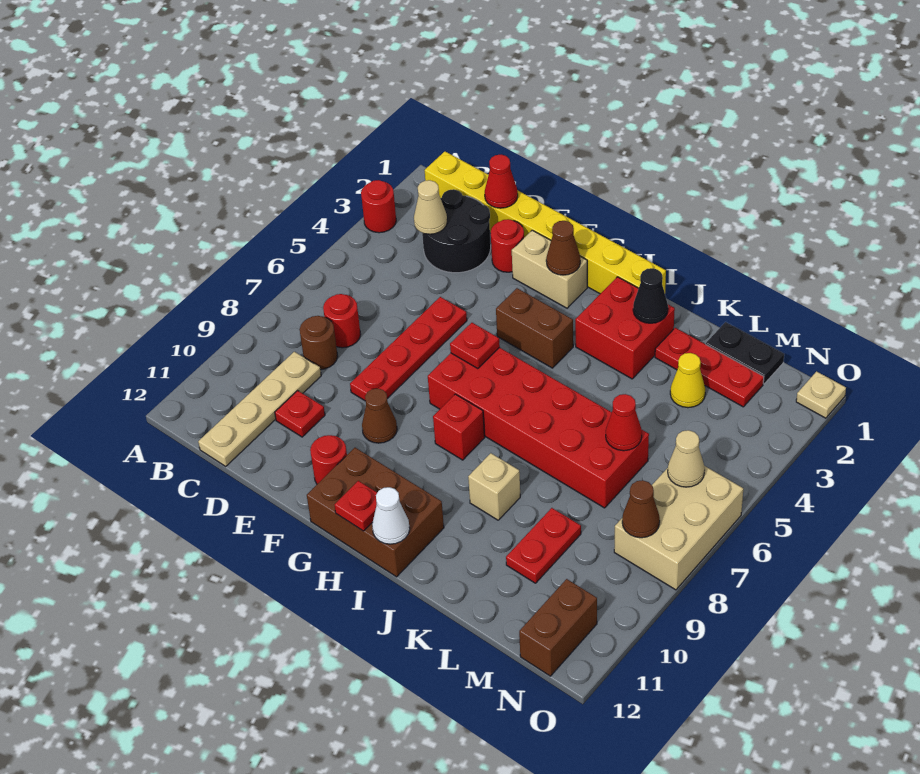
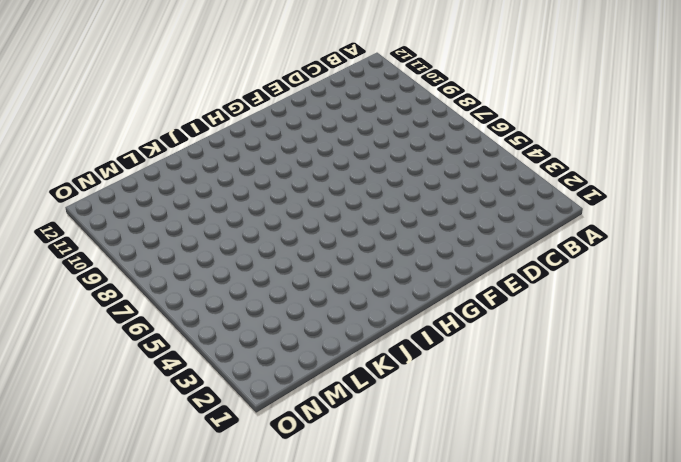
none -> red round brick A3 level 1
none -> yellow brick B1:I1 level 1
none -> black round brick C2:D3 level 1
none -> red round brick C7 level 1

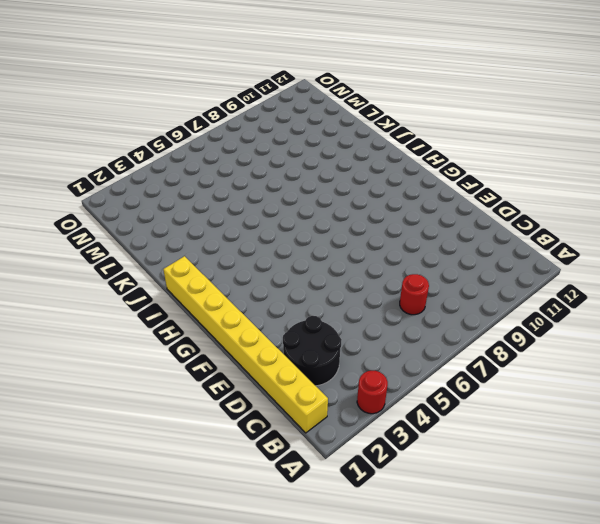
none -> brown round brick C8 level 1
none -> tan plate C9:C12 level 1
none -> red plate D10 level 1
none -> red round brick E2 level 1

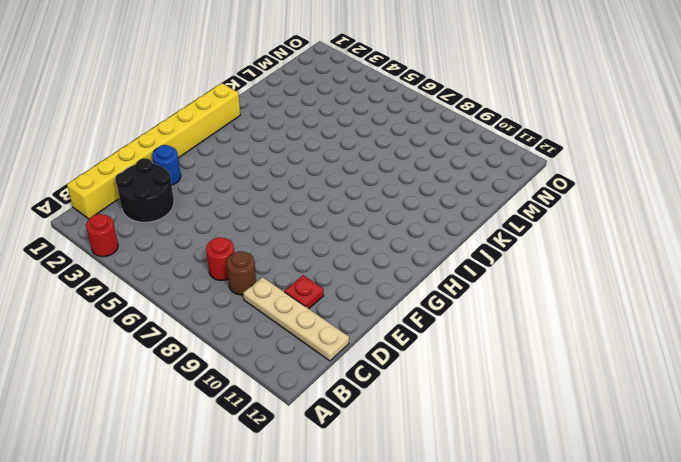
blue round brick E2 level 1 -> red round brick E2 level 1
none -> red plate E5:E8 level 1
none -> tan brick F2:G2 level 1
none -> brown cone F9 level 1
none -> red round brick F11 level 1

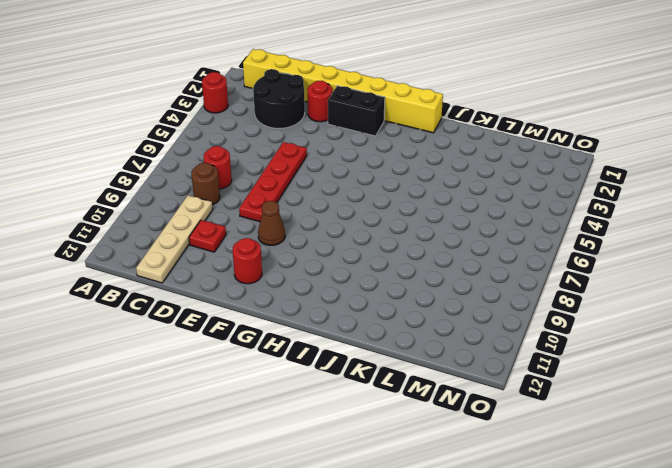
black brick F2:G2 level 1 -> tan brick F2:G2 level 1
none -> brown brick G4:H4 level 1
none -> red brick G6:L7 level 1
none -> brown brick G11:I12 level 1
none -> red brick H8 level 1

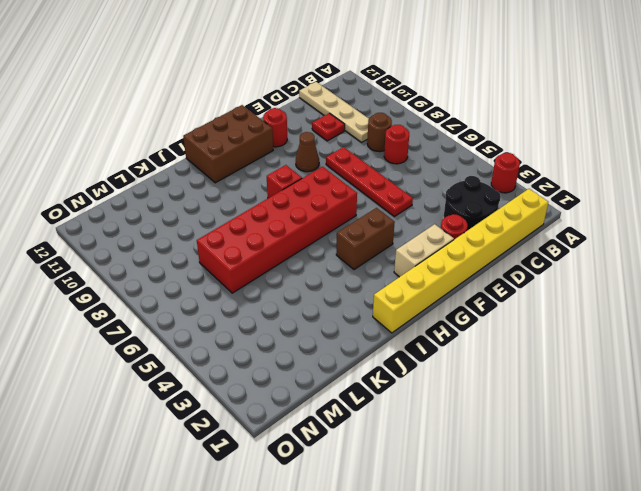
none -> red brick I2:J3 level 1
none -> tan brick J9 level 1
none -> red plate K2:M2 level 1
none -> black plate L1:M1 level 1

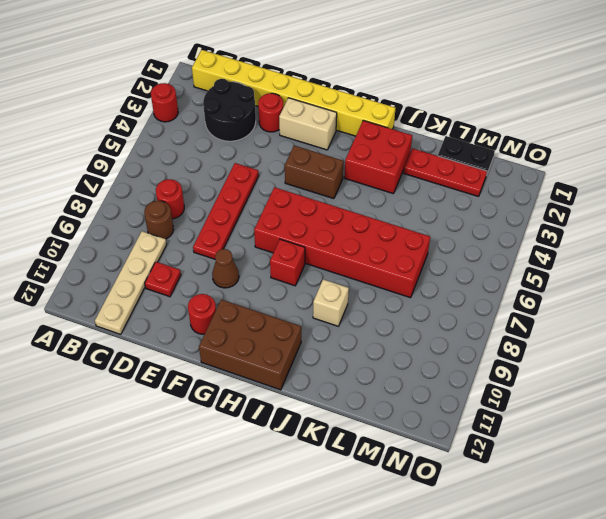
none -> yellow cone L3 level 1
none -> red plate L9:L10 level 1
none -> tan brick N6:O8 level 1
none -> brown brick N11:N12 level 1

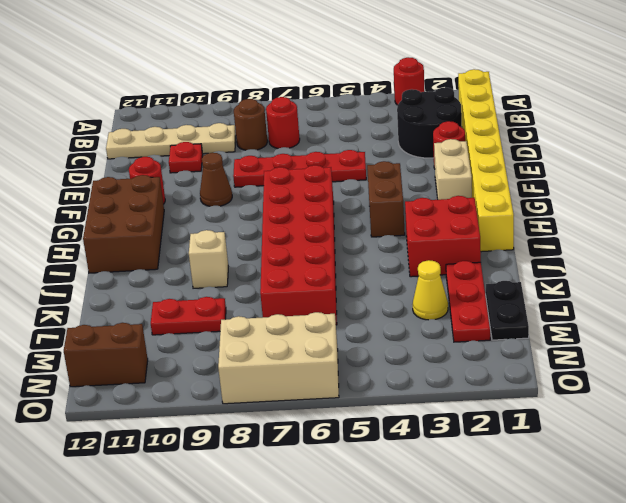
none -> red brick H8 level 1
none -> tan plate O1 level 1
none -> tan cone C3 level 2
none -> red cone D1 level 2

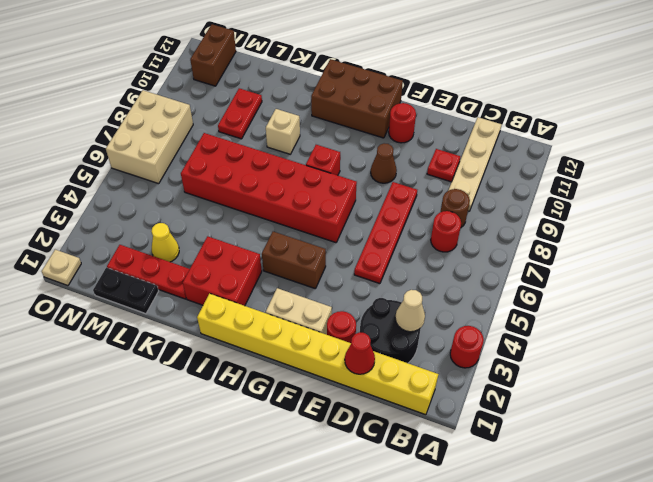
none -> brown cone G2 level 2
none -> red plate G6 level 2
none -> red plate H12 level 2
none -> white cone I12 level 2

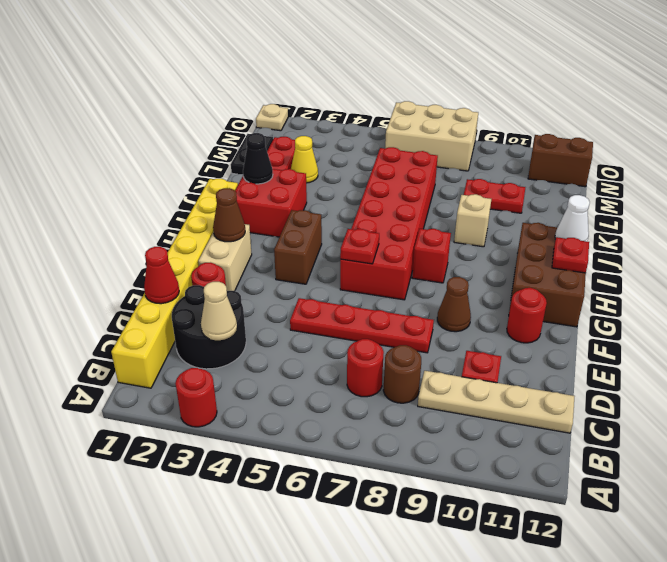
none -> red cone L6 level 2
none -> tan cone N6 level 2
none -> brown cone N8 level 2

